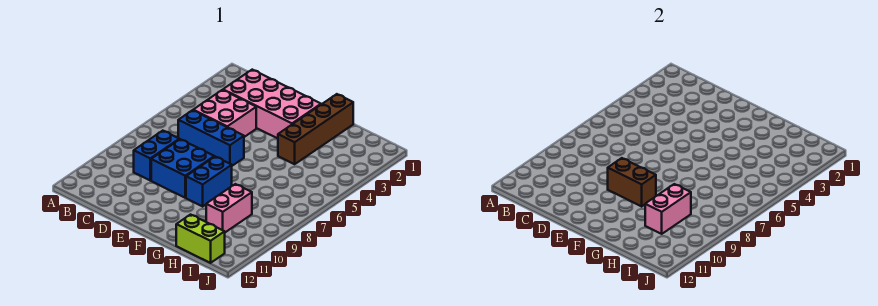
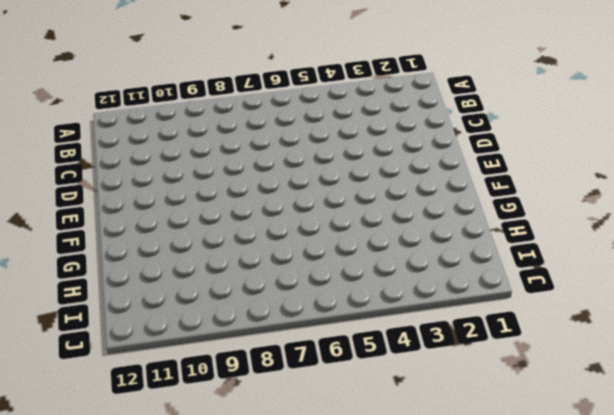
none -> pink brick C2:F3 level 1
none -> pink brick C4:D5 level 1

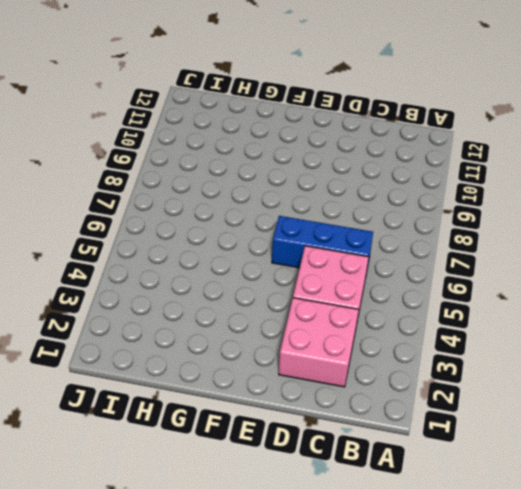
pink brick C2:D3 level 1 -> pink brick C2:F3 level 1
none -> blue brick C8:C9 level 1
none -> blue brick D8:E9 level 1

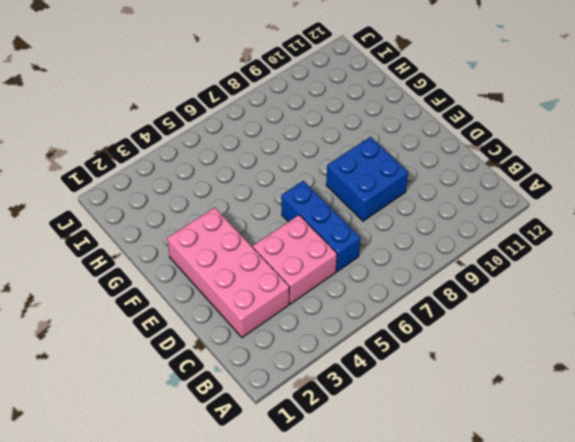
none -> blue brick C8:C9 level 1
none -> blue brick F8:F9 level 1

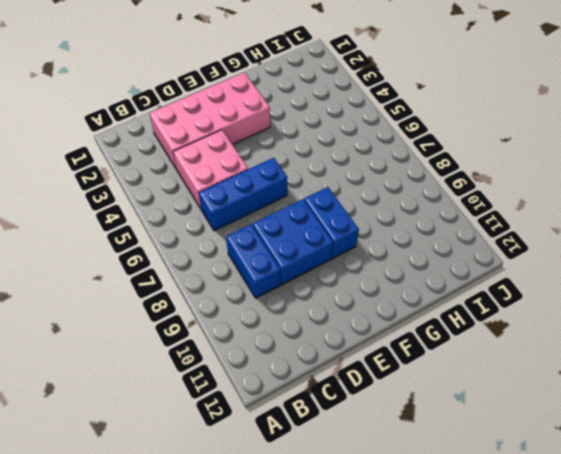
none -> brown brick G1:G4 level 1
none -> pink brick H9:H10 level 1

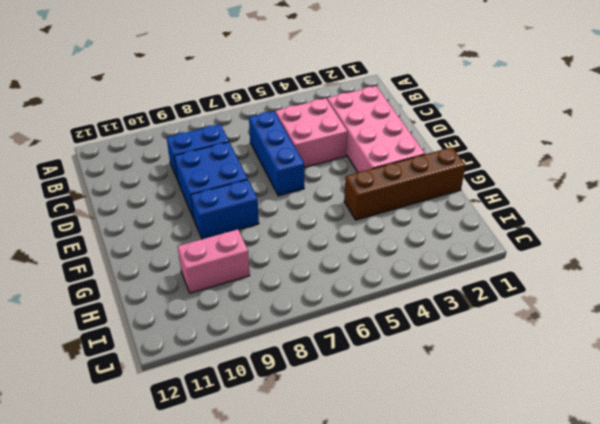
none -> lime brick H12:I12 level 1
none -> brown brick E9:F9 level 2

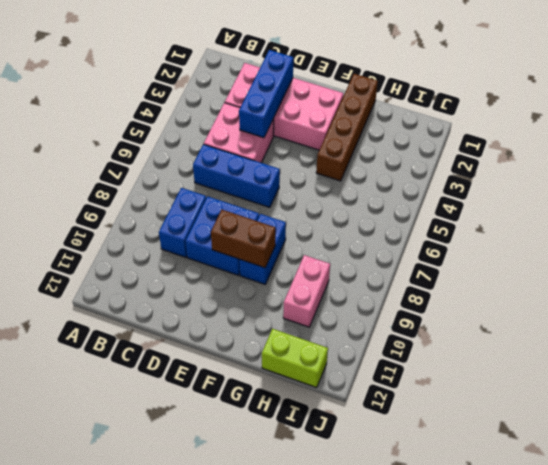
blue brick D2:D4 level 2 -> none
none -> pink brick H9:H10 level 2

